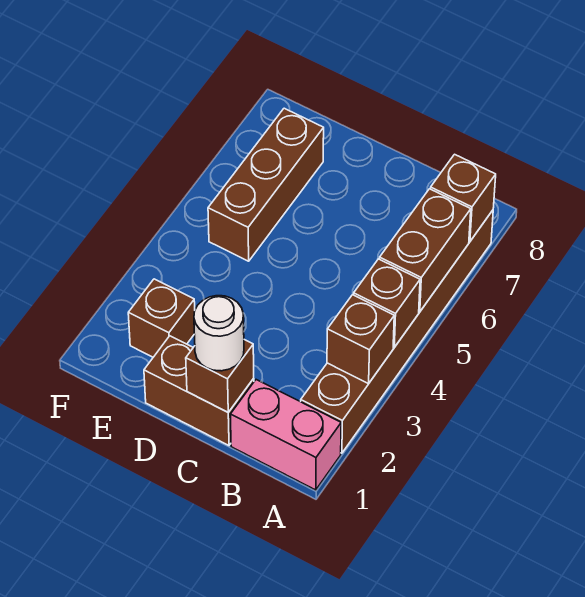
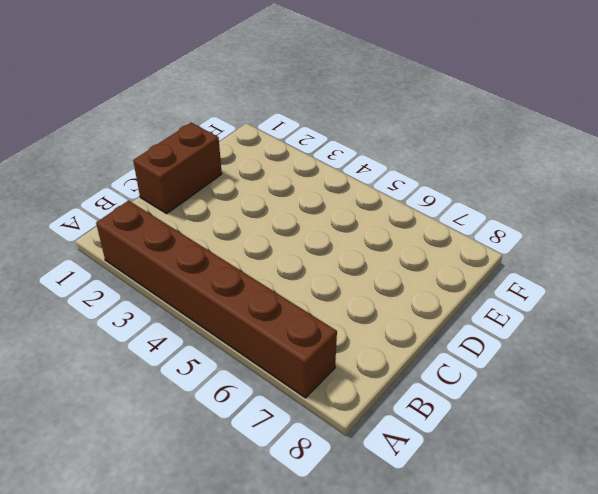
none -> pink brick A1:B1 level 1
none -> brown brick E2 level 1

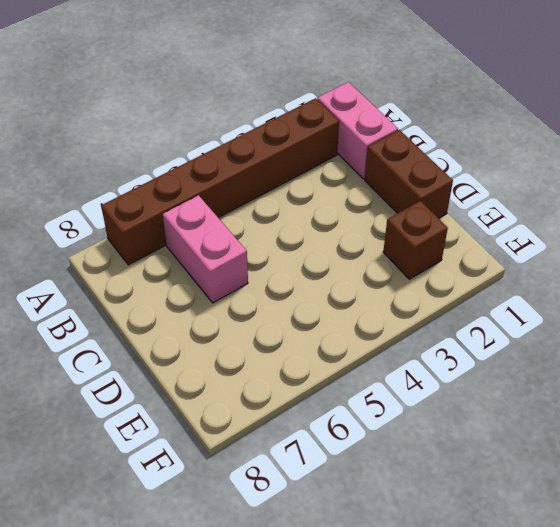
pink brick B6:C6 level 1 -> none
none -> brown brick E5:E7 level 1
none -> brown brick A3 level 2

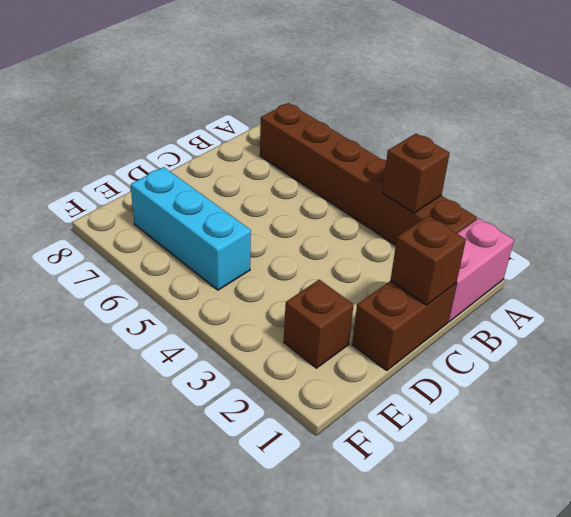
cyan brick E5:E7 level 1 -> brown brick E5:E7 level 1
none -> brown brick A4 level 2
none -> brown brick A5:A6 level 2

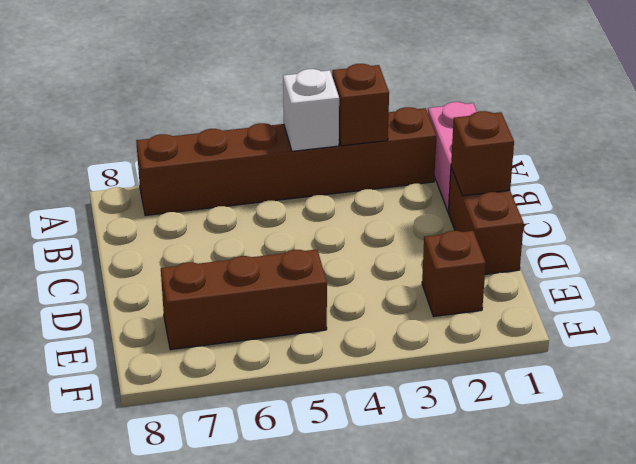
white brick A4 level 2 -> brown brick A4 level 2
none -> brown brick A5:A6 level 2
none -> brown brick A7 level 2

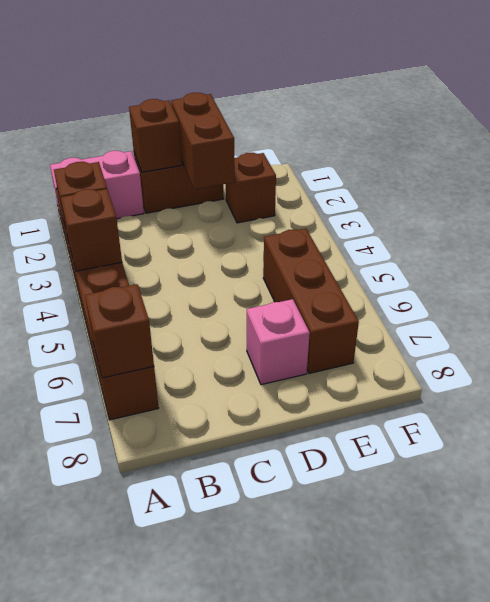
brown brick D1:D2 level 2 -> brown brick A5:A6 level 2
pink brick D7 level 1 -> none
none -> white round brick C1 level 3

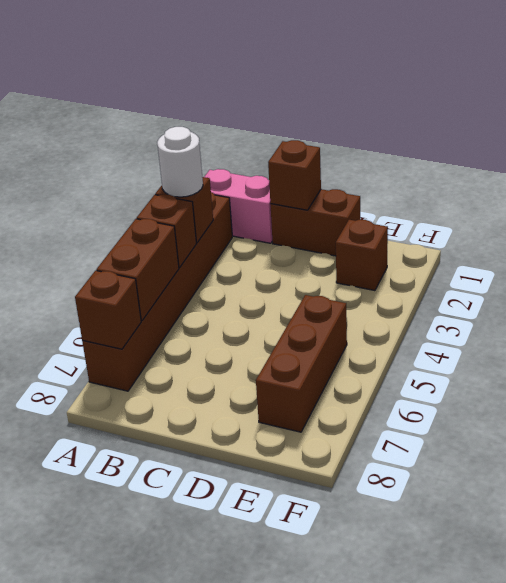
white round brick A3 level 3 -> white round brick C1 level 3

